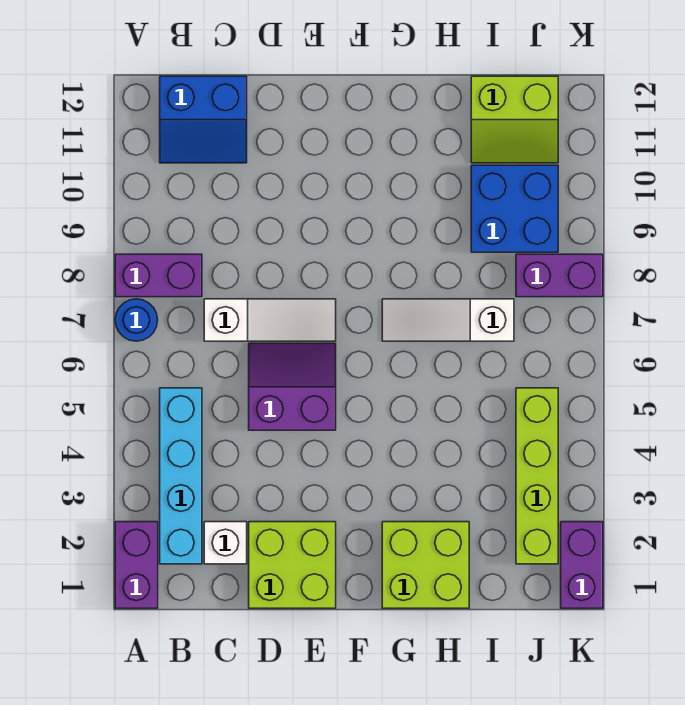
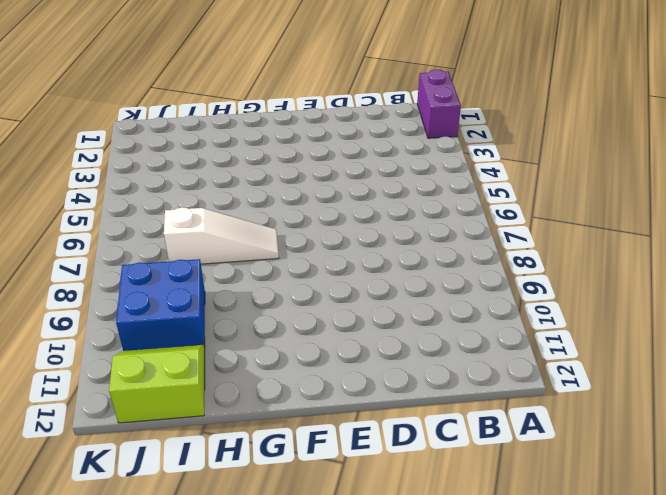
none -> blue round brick A7 level 1
none -> purple brick A8:B8 level 1
none -> cyan brick B2:B5 level 1

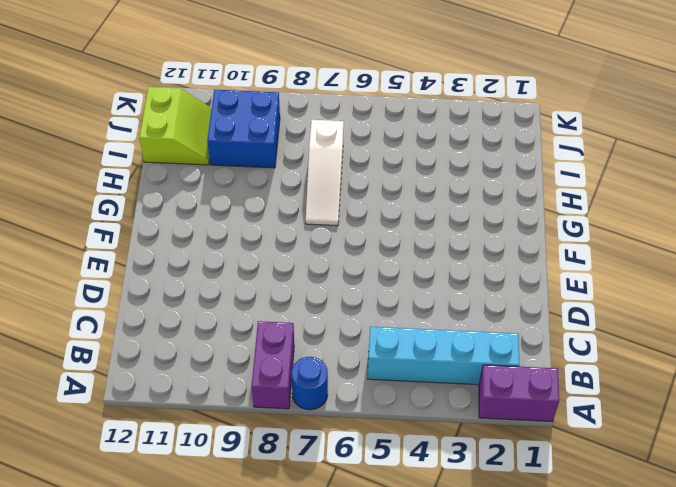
none -> blue slope B11:C12 level 1 top 12
none -> white brick C2 level 1
none -> white slope C7:E7 level 1 top C

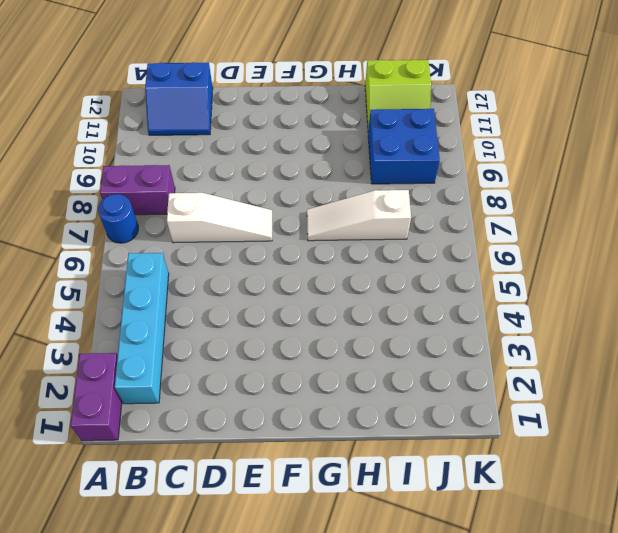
none -> white brick C2 level 1
none -> lime brick D1:E2 level 1
none -> purple slope D5:E6 level 1 top 5

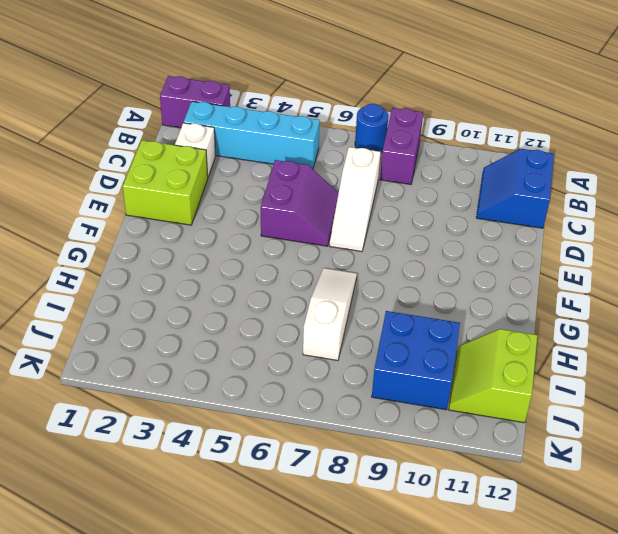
none -> lime brick G1:H2 level 1
none -> lime brick J2:J5 level 1
none -> purple brick J8:K8 level 1

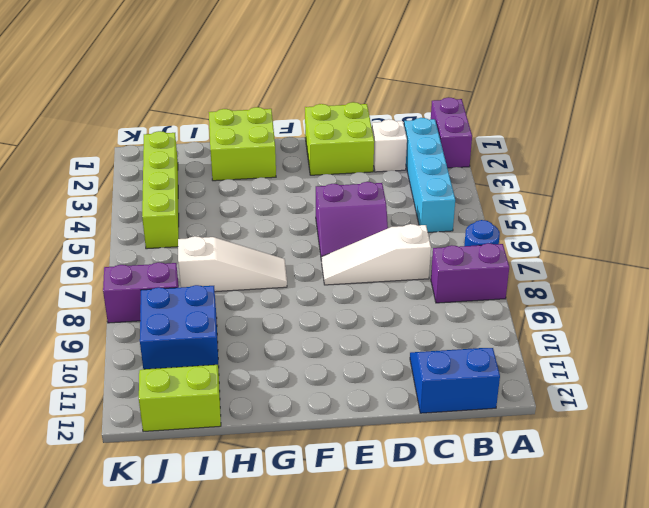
none -> purple brick K1:K2 level 1

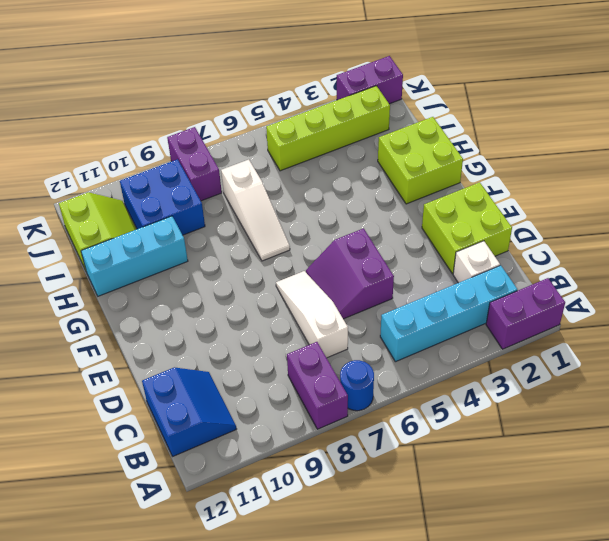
cyan brick H10:H12 level 1 -> none

